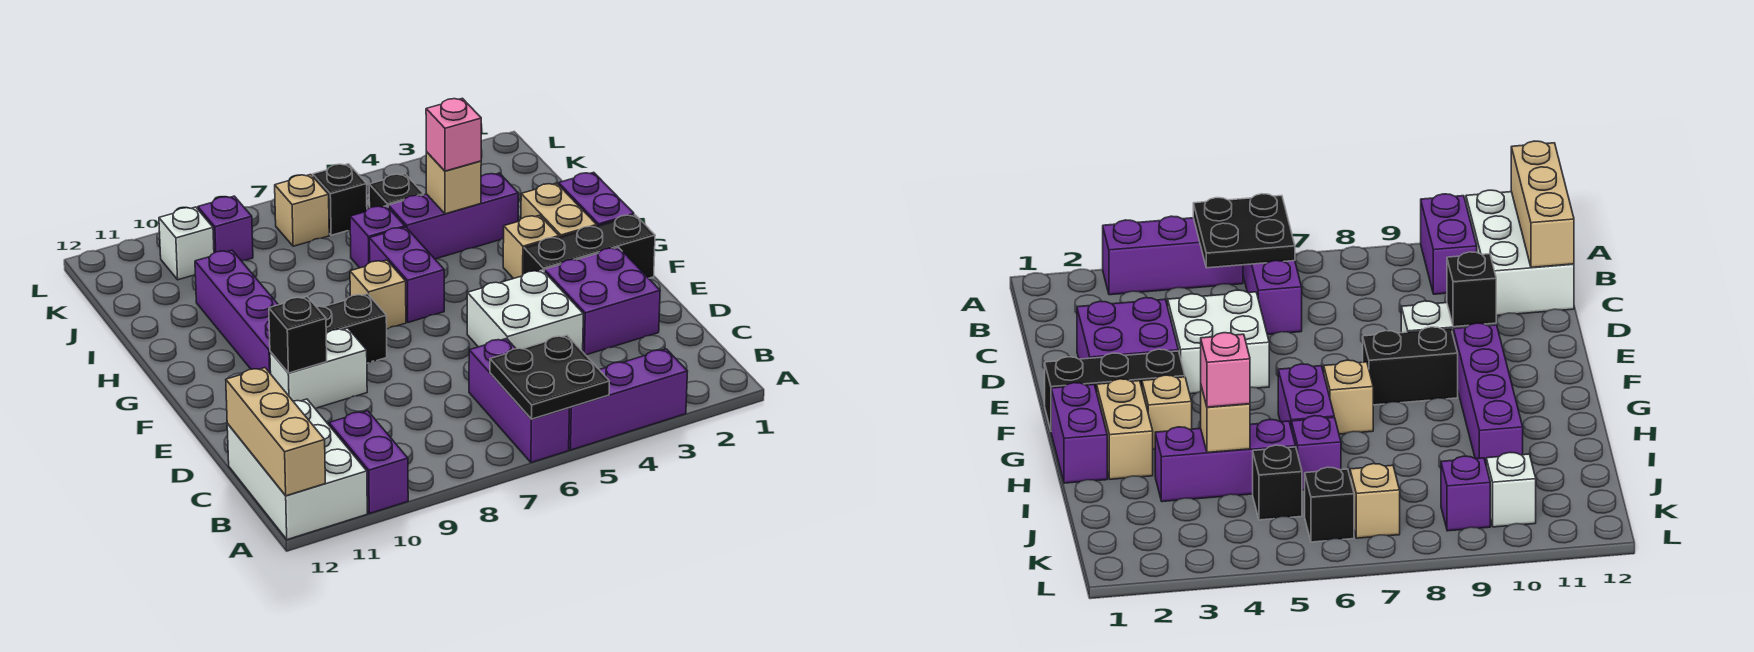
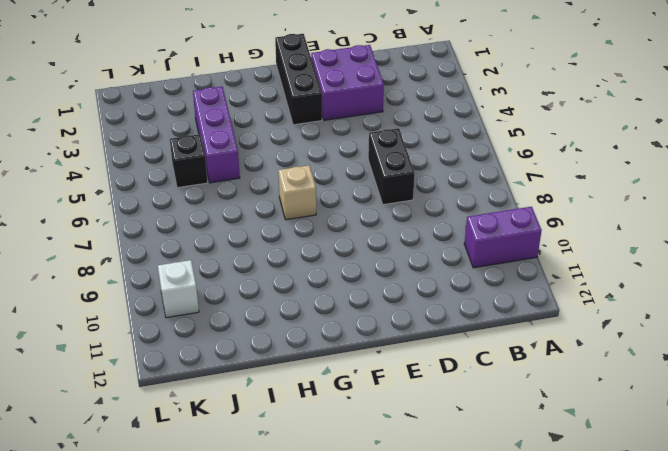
black brick D6:D7 level 1 -> black brick F8:F9 level 1
none -> purple brick A3:A5 level 1
none -> purple brick A6:C6 level 1
none -> white brick A11:C12 level 1

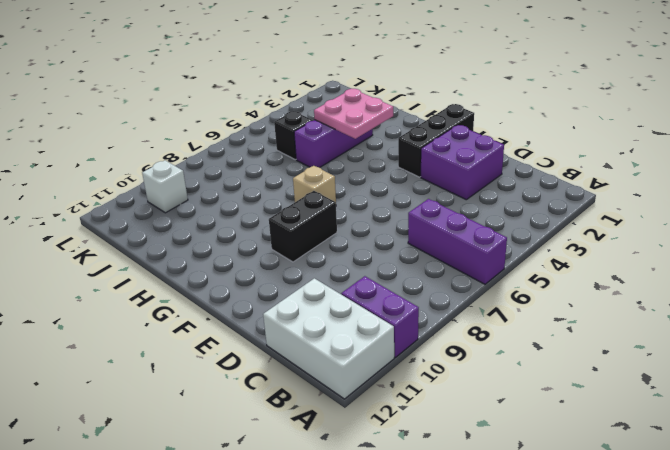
pink plate H3:I4 level 2 -> tan brick I4 level 2
none -> purple brick A3:A5 level 1
none -> white brick D4:E5 level 1
none -> white brick E9:E10 level 1

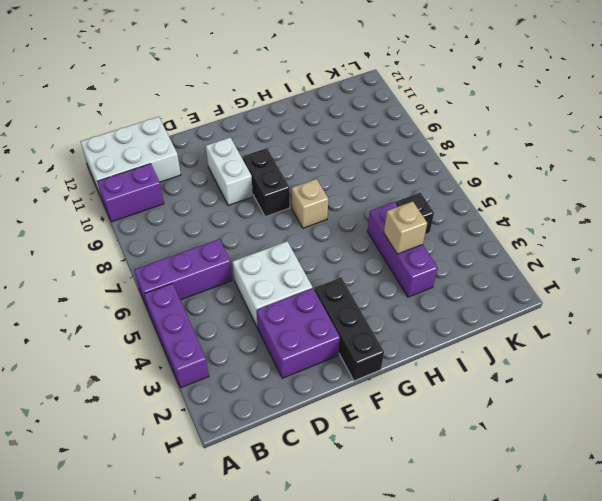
none -> purple brick F10:I10 level 1
none -> purple brick G1:H1 level 1
none -> tan brick G2:H2 level 1

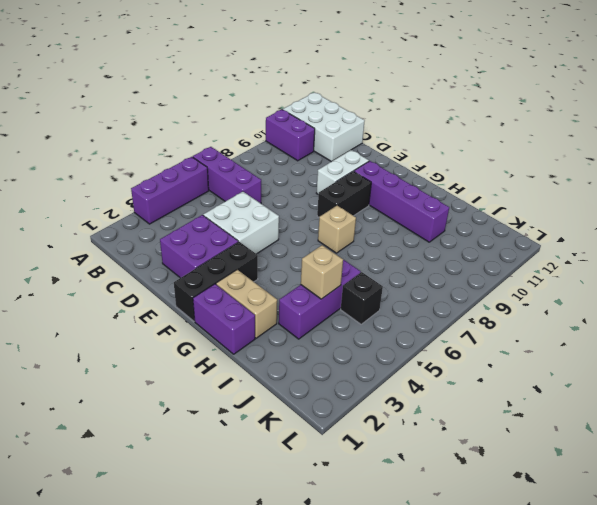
none -> tan brick G3 level 1
none -> purple brick G6:H6 level 1
none -> purple brick I6 level 1

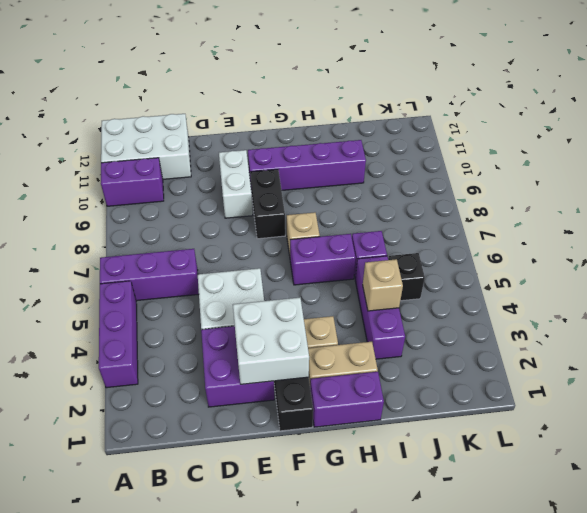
white brick E2:F3 level 2 -> none
none -> black brick K6 level 1
none -> tan brick K7 level 1
none -> purple brick K9 level 1

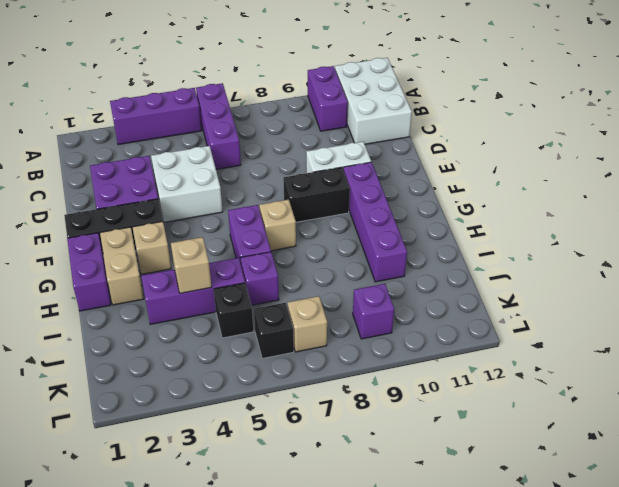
none -> white brick K10 level 1
none -> black plate A5:B6 level 2
none -> tan brick A12:C12 level 2

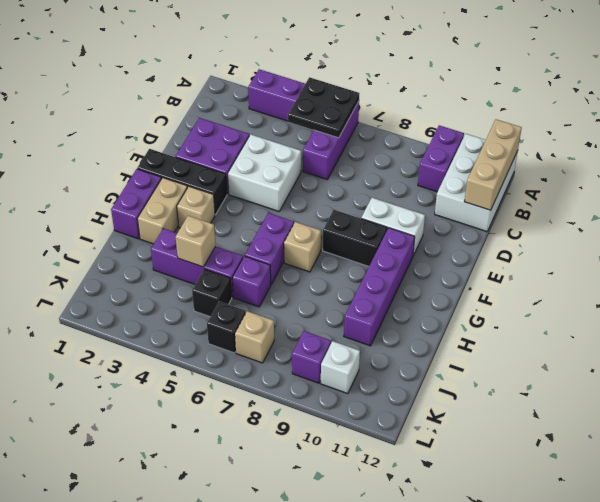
none -> black brick E10 level 2
none -> pink brick I4 level 3

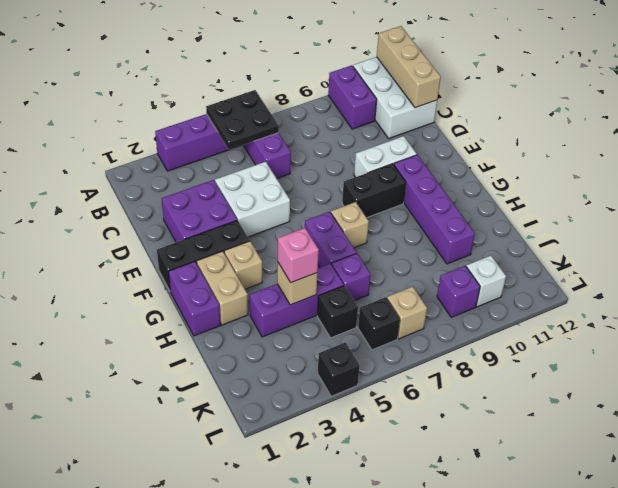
black brick L4 level 1 -> black brick E10 level 2

